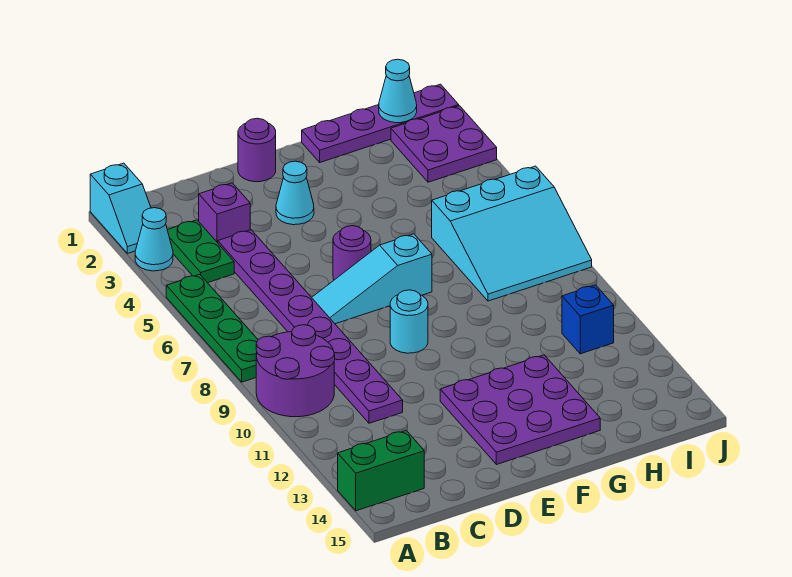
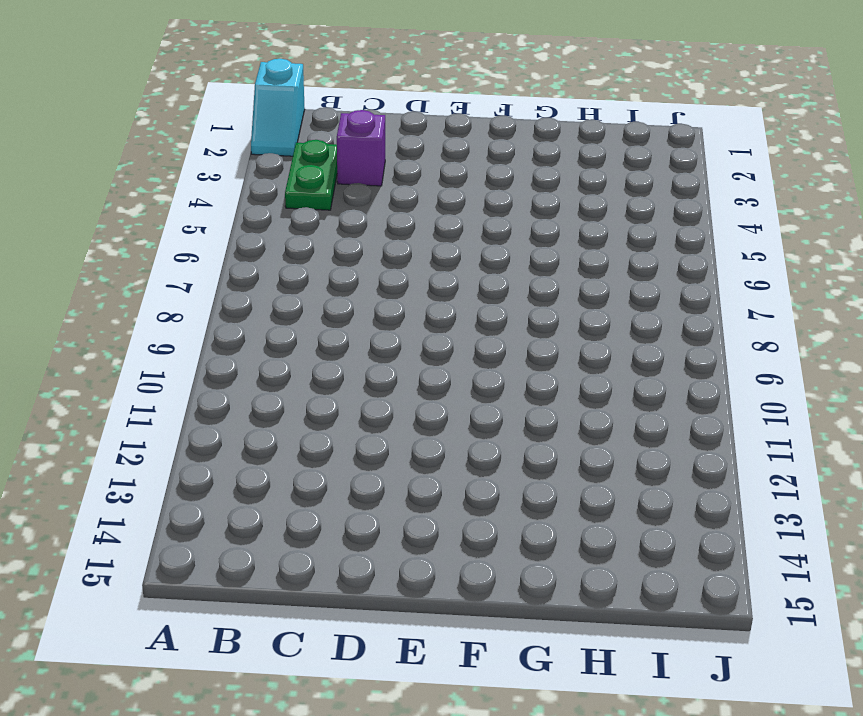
none -> cyan cone A3 level 1
none -> green plate A5:A8 level 1
none -> purple round brick A9:B10 level 1

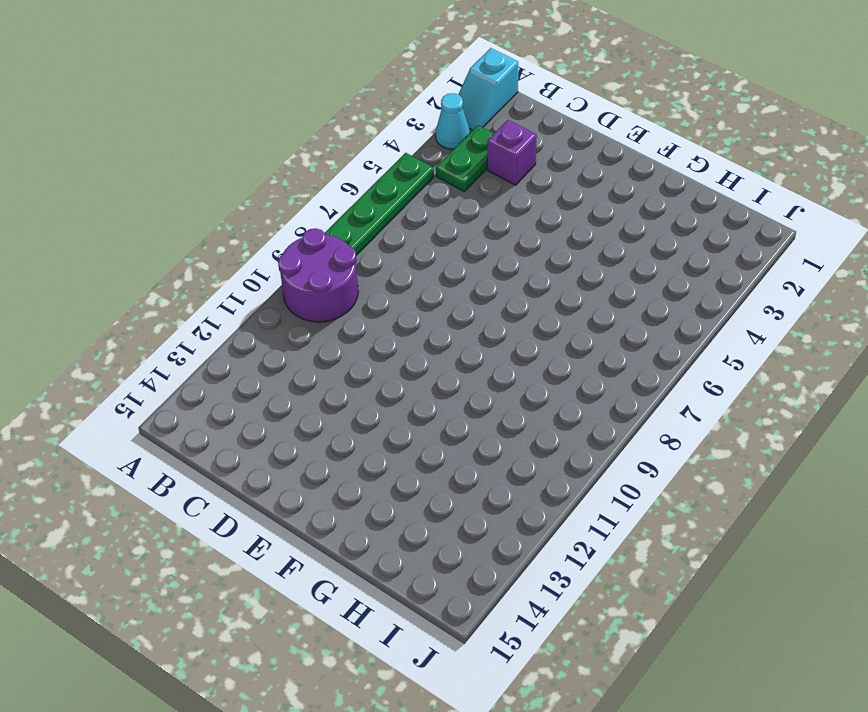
none -> green brick A14:B14 level 1
none -> purple plate C4:C11 level 1
none -> cyan slope D7:F7 level 1 top F

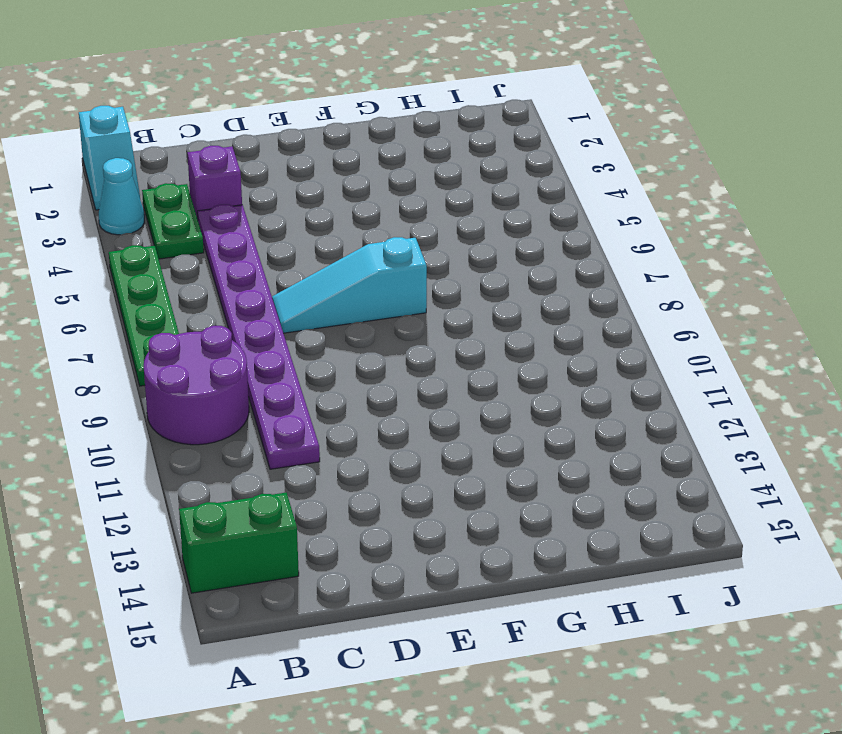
none -> purple round brick E1 level 1
none -> cyan cone E3 level 1
none -> purple round brick E6 level 1

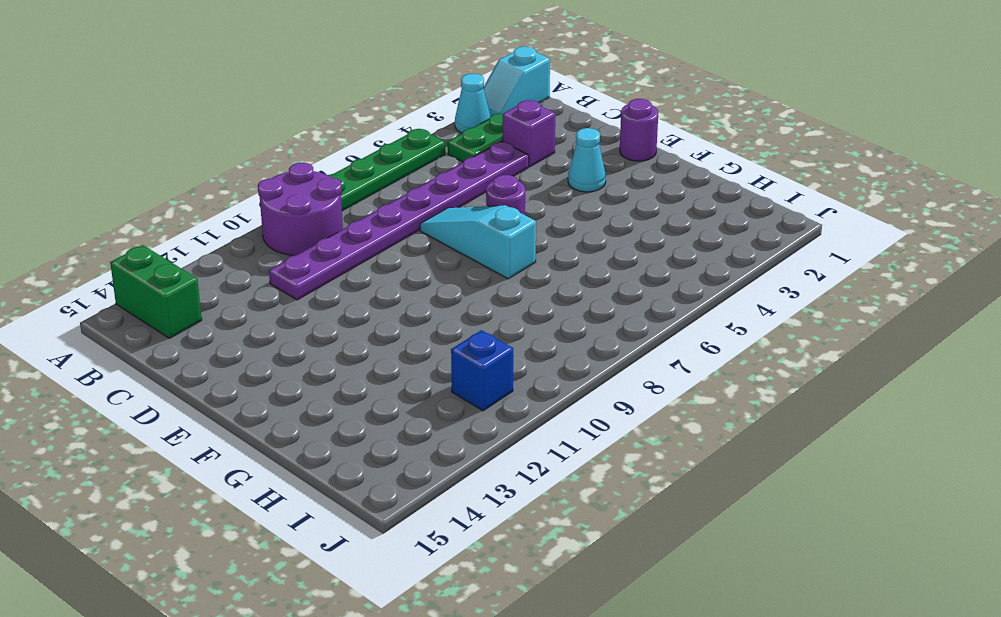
none -> cyan round brick E9 level 1
none -> purple plate E12:G14 level 1
none -> purple plate G1:J1 level 1

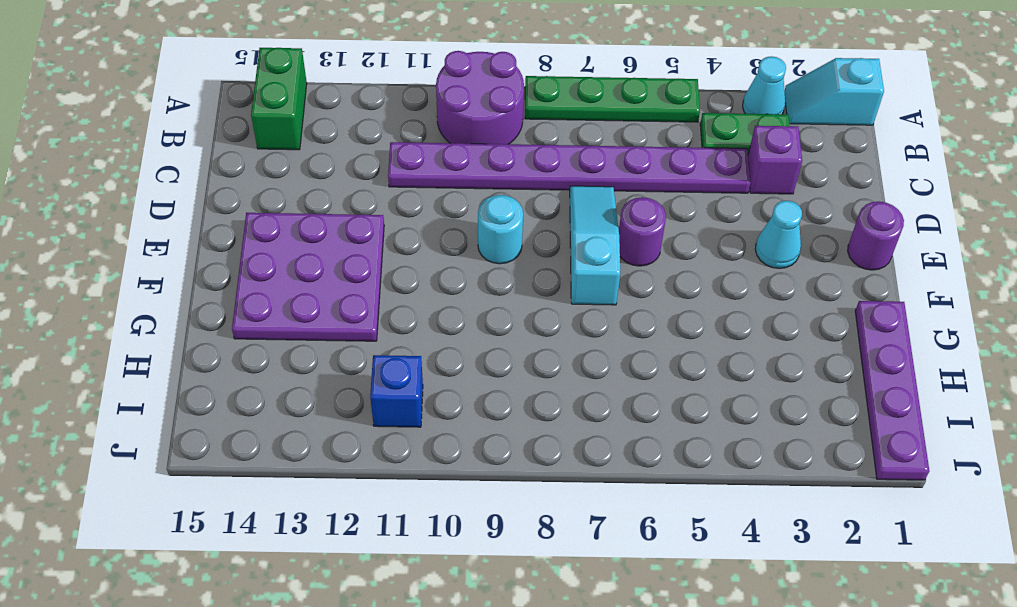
none -> cyan slope H6:J8 level 1 top 6
none -> purple plate I2:J3 level 1
none -> cyan cone I1 level 2

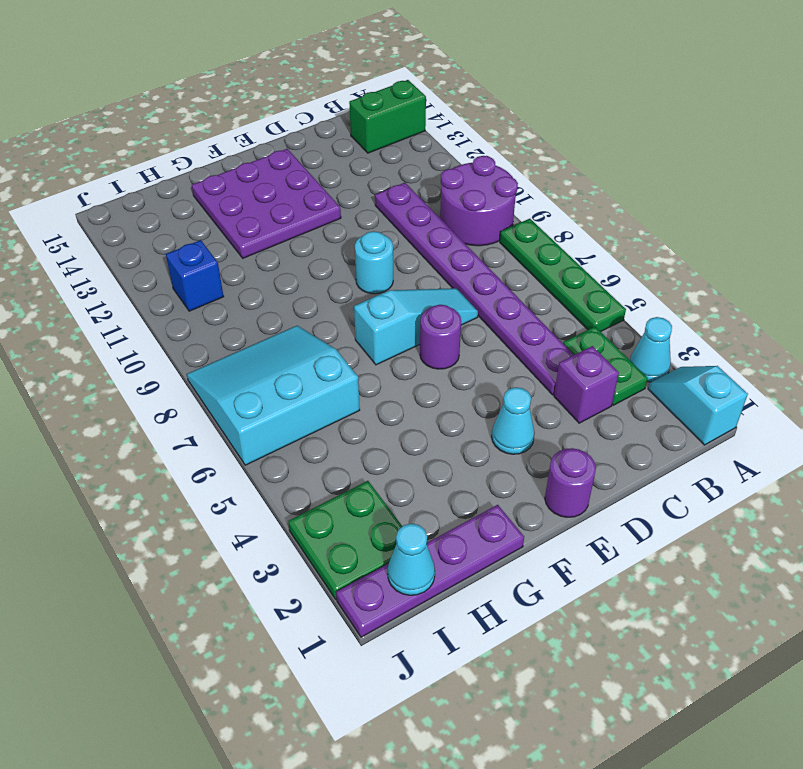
green plate I2:J3 level 1 -> purple plate I2:J3 level 1

